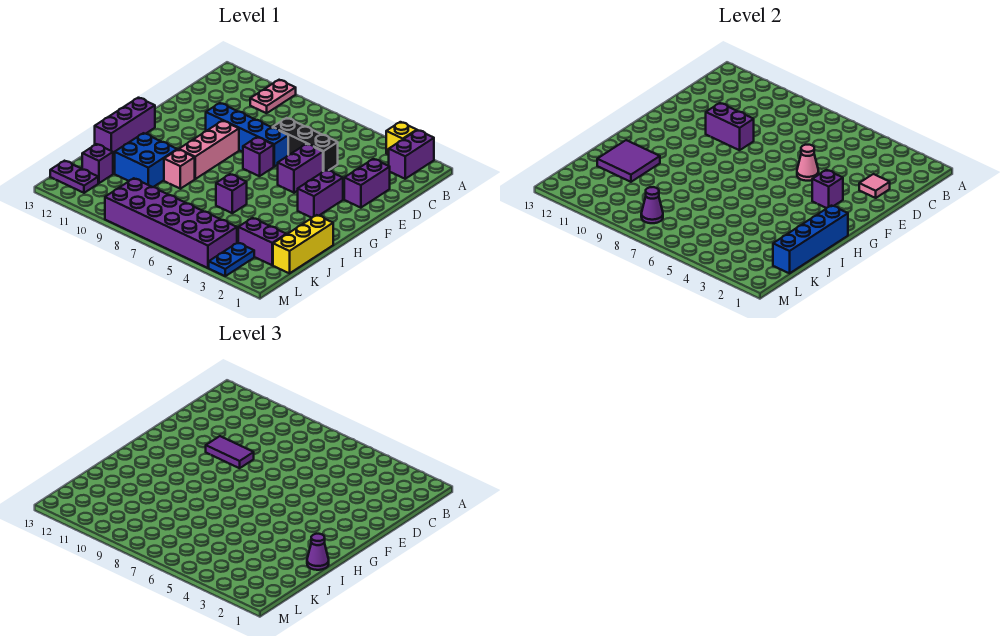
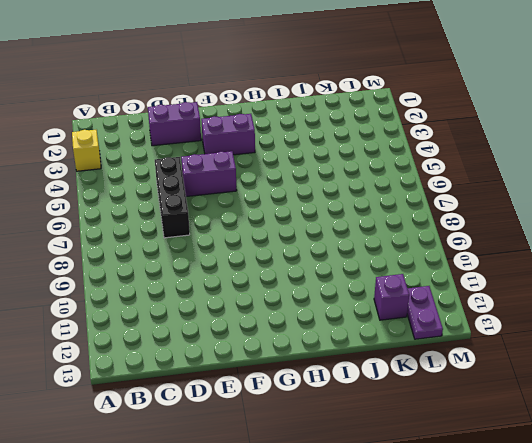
none -> purple brick A2:B2 level 1
none -> pink plate A10:B10 level 1
none -> blue brick E7:E10 level 1

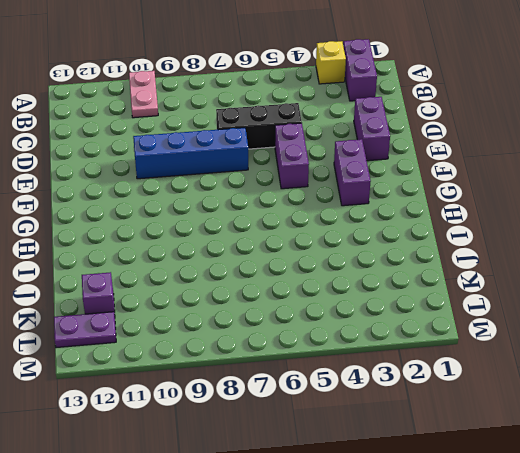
none -> purple brick F7 level 1
none -> pink brick F9:H9 level 1
none -> purple brick G13:I13 level 1

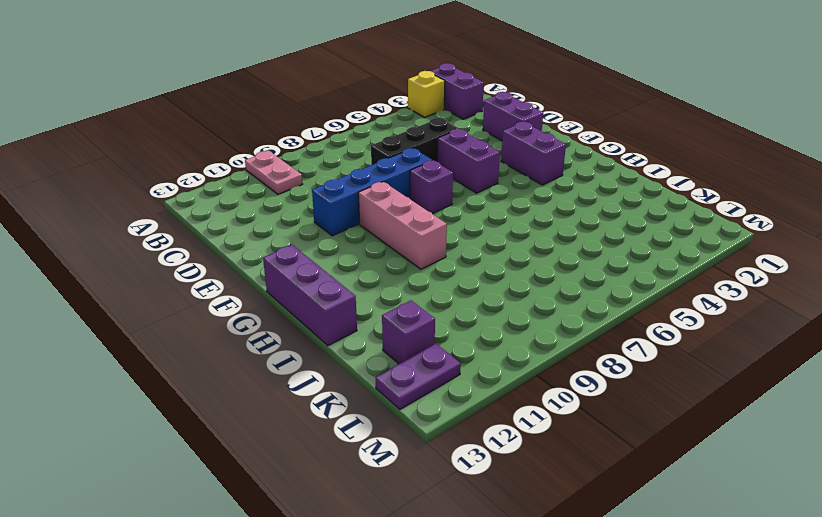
none -> yellow brick I1:K1 level 1
none -> purple brick I6 level 1
none -> pink brick I9 level 1

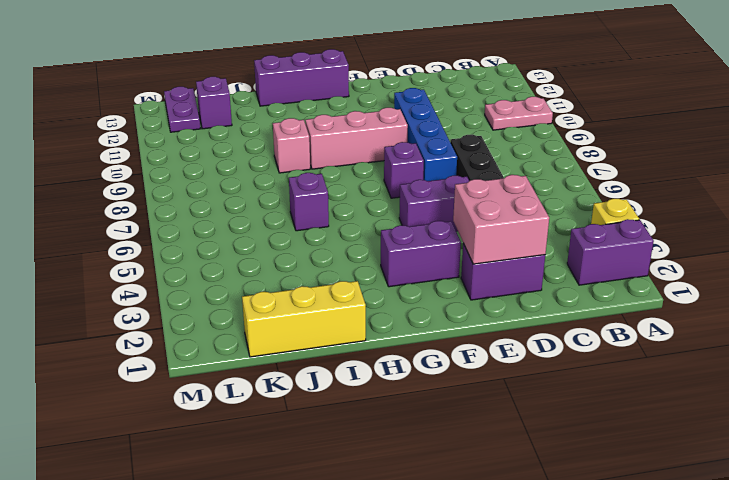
pink brick D2:E3 level 2 -> pink tile D2 level 2
none -> blue brick I10:J11 level 1
none -> purple brick K2:K3 level 1
none -> blue plate L3:M3 level 1

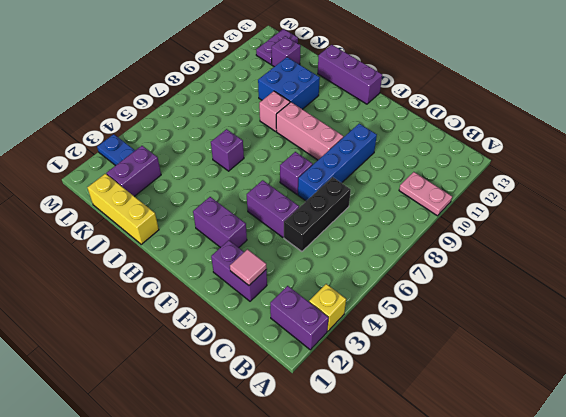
none -> purple brick L4:M9 level 1
none -> pink cone E5 level 2
none -> purple brick E9:E10 level 2

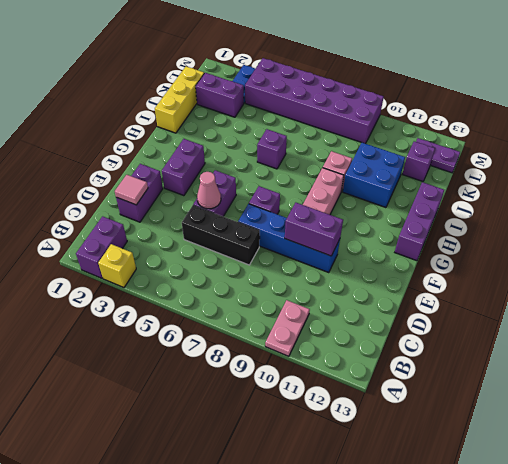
none -> purple brick F3 level 2
none -> blue brick H1:K1 level 2
none -> purple tile I11:J12 level 2

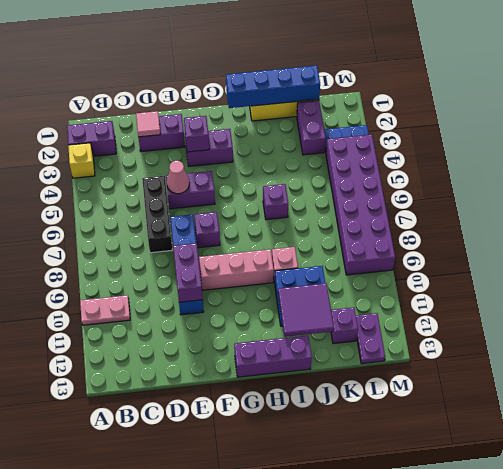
none -> purple cone L8 level 2
none -> purple tile E9:E10 level 3
none -> purple cone I1 level 3

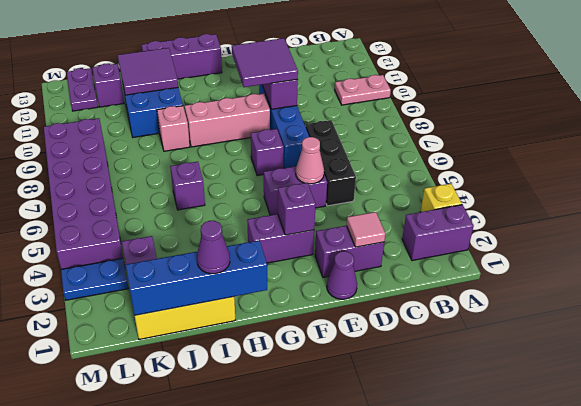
purple cone E1 level 1 -> purple cone L8 level 2
purple tile E9:F10 level 3 -> purple tile E9:E10 level 3

